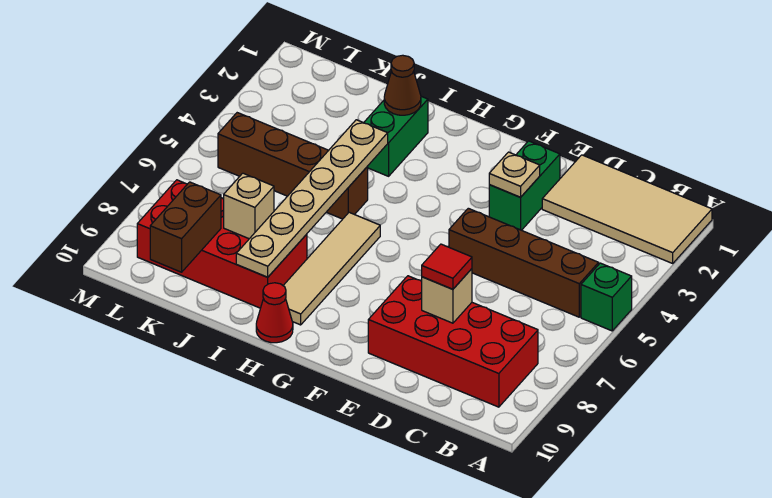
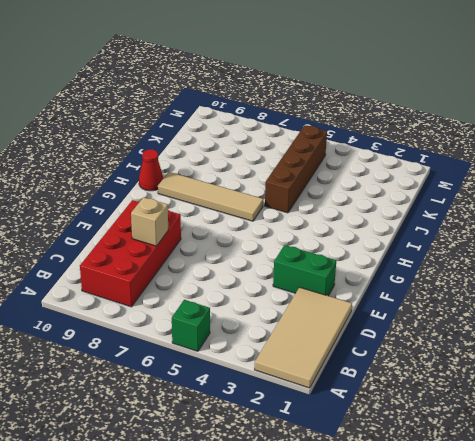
none -> brown brick B5:E5 level 1
none -> green brick I2:I3 level 1
none -> red brick I8:L9 level 1

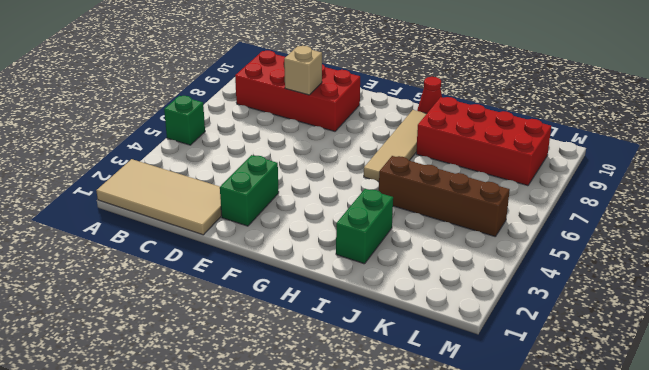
none -> brown brick B5:E5 level 1
none -> tan plate E3 level 2
none -> brown cone I2 level 2

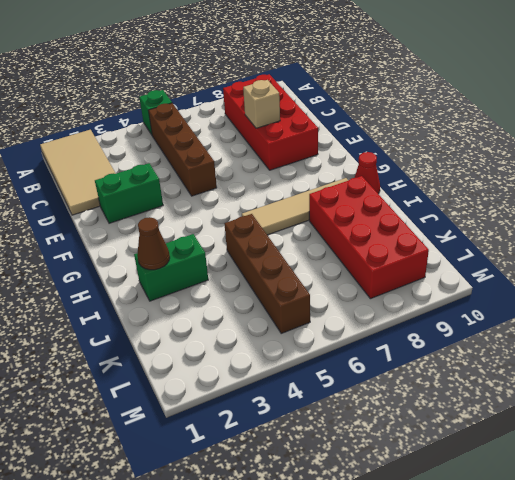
none -> tan plate E3 level 2
none -> tan plate I4:I9 level 2
none -> tan brick J8 level 2

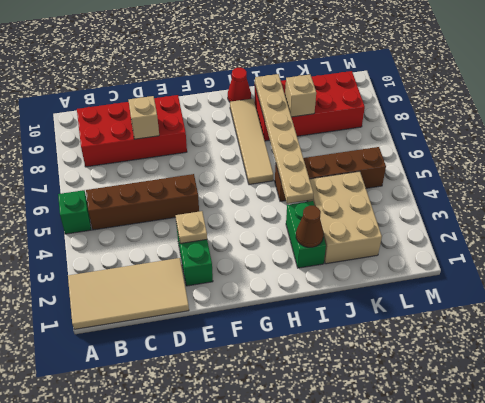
tan brick J2:K4 level 1 -> none
none -> brown brick K9:K10 level 2
none -> red tile D8 level 3

